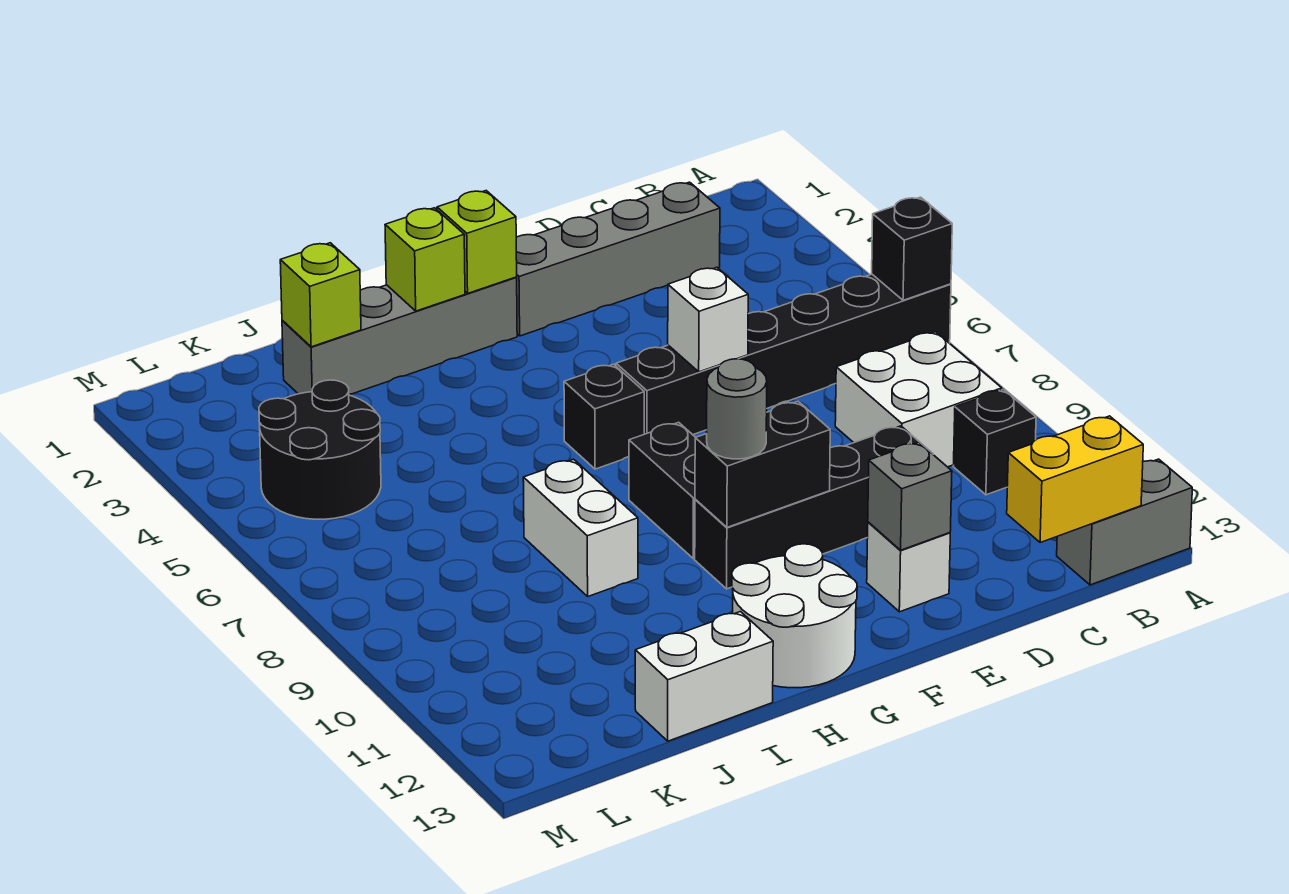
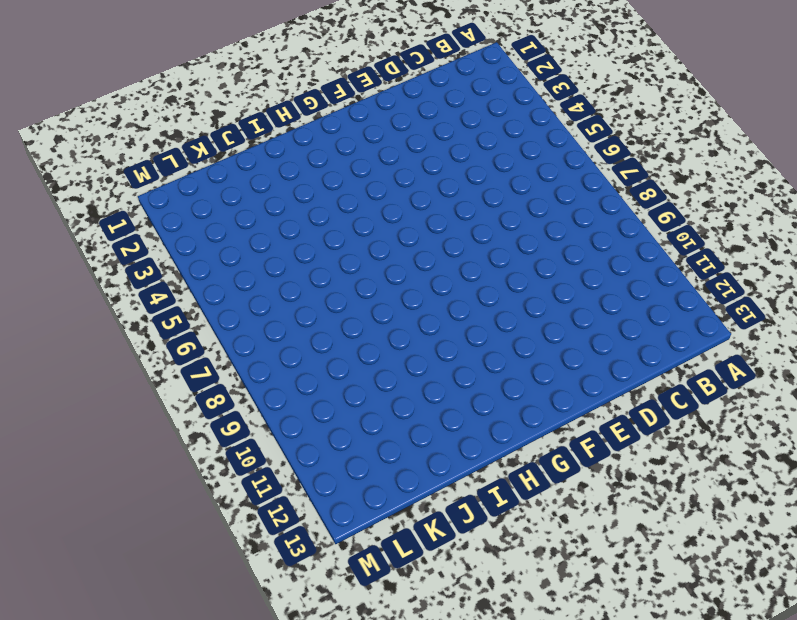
none -> black brick A6:F6 level 1
none -> grey brick A13:B13 level 1
none -> white brick B8:C9 level 1

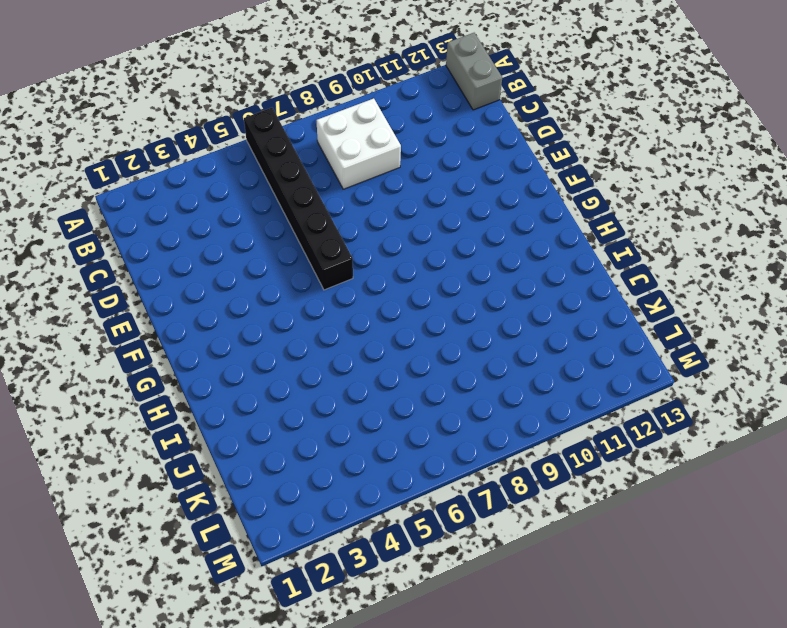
none -> black brick B10 level 1
none -> grey brick C2:F2 level 1
none -> black brick D10:G10 level 1

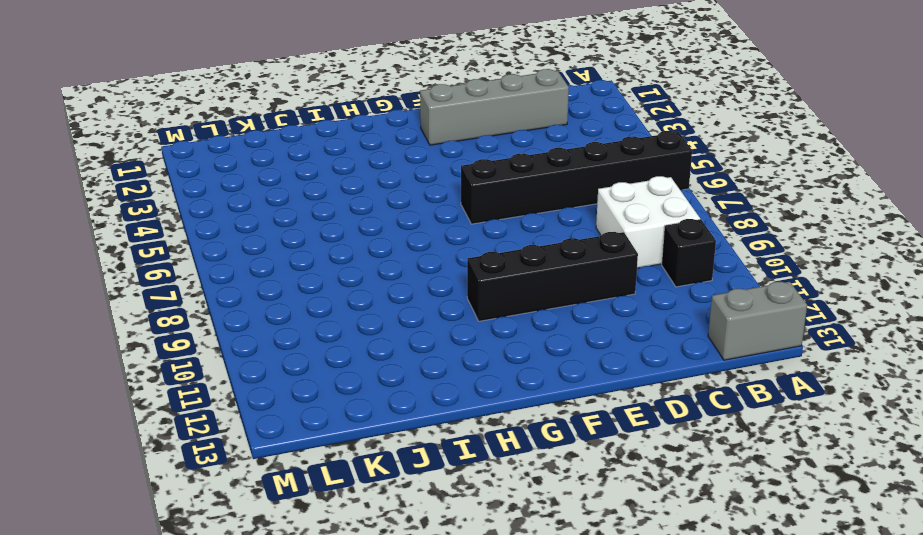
none -> white brick E12 level 1
none -> grey brick G2:J2 level 1
none -> black brick G6 level 1

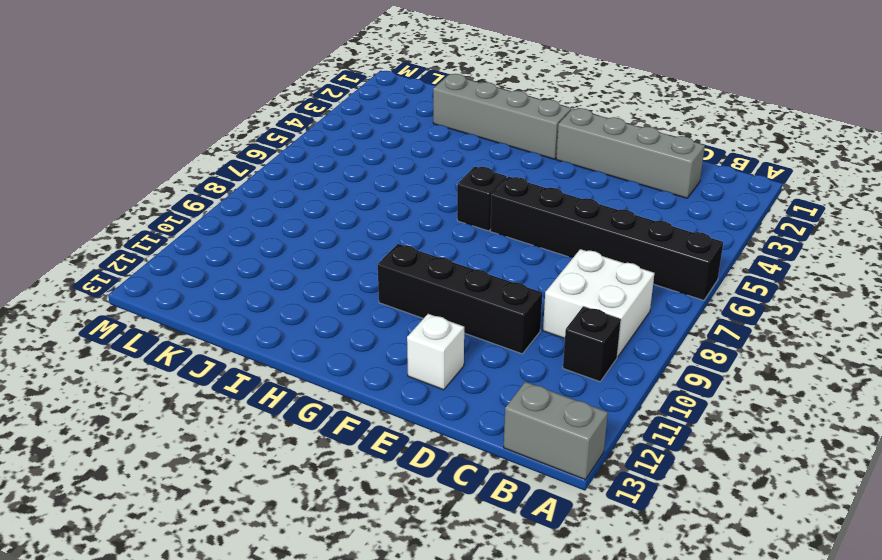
none -> black brick G8:G9 level 1
none -> white round brick G12:H13 level 1
none -> white brick I8:I9 level 1

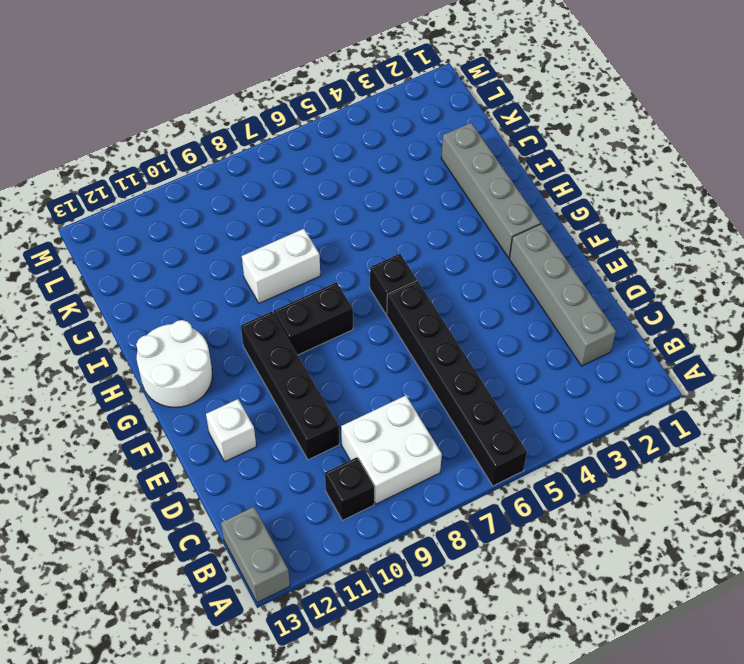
none -> white brick I13:J13 level 1
none -> black round brick K4:L5 level 1
none -> black brick A6 level 2

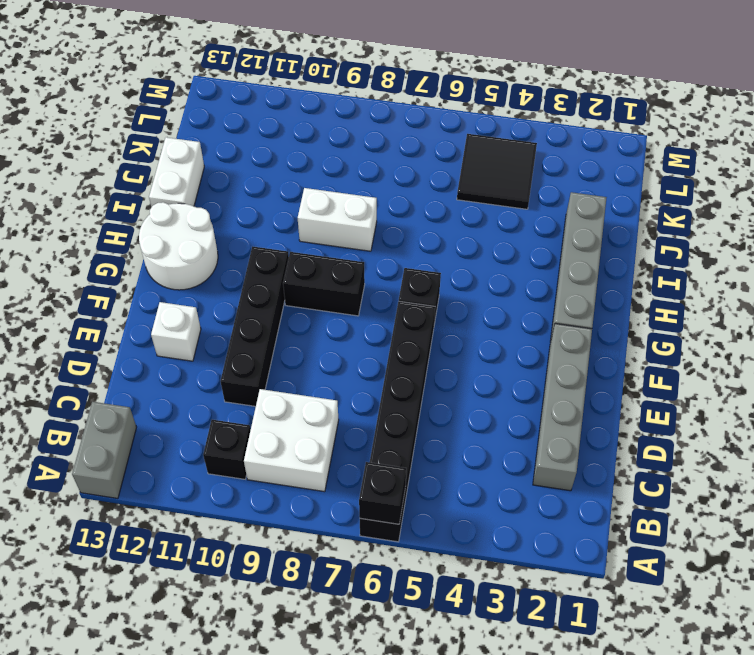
black tile K4:L5 level 1 -> black round brick K4:L5 level 1
none -> yellow brick B13:C13 level 2
none -> white brick E6 level 2
none -> grey brick E12 level 2

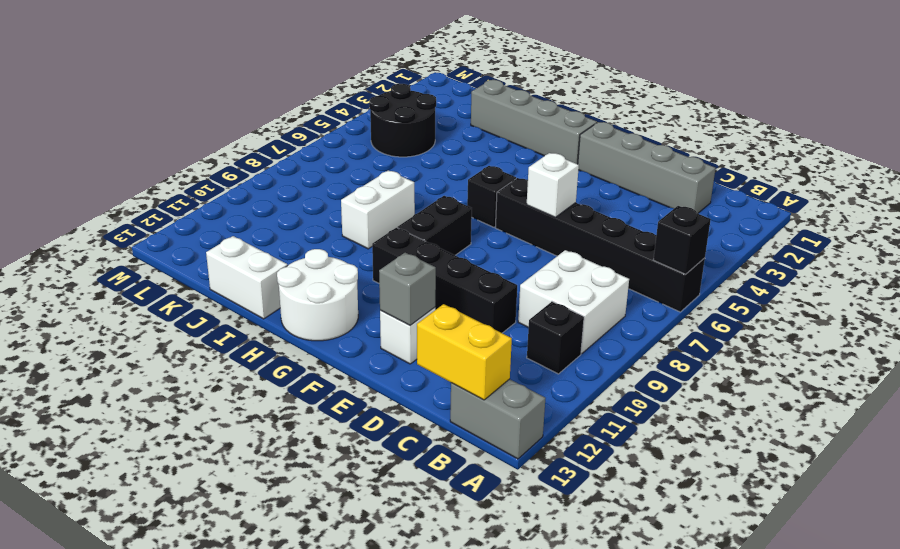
none -> black brick F10:G10 level 2
none -> lime brick G2 level 2
none -> lime brick H2 level 2

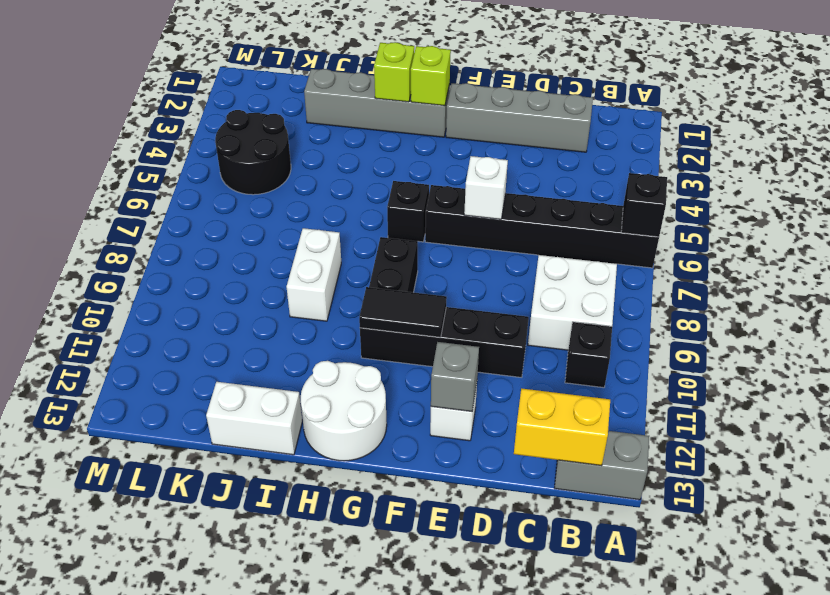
black tile F10:G10 level 2 -> black brick F10:G10 level 2
none -> lime brick J2 level 2
none -> grey round brick G10 level 3

